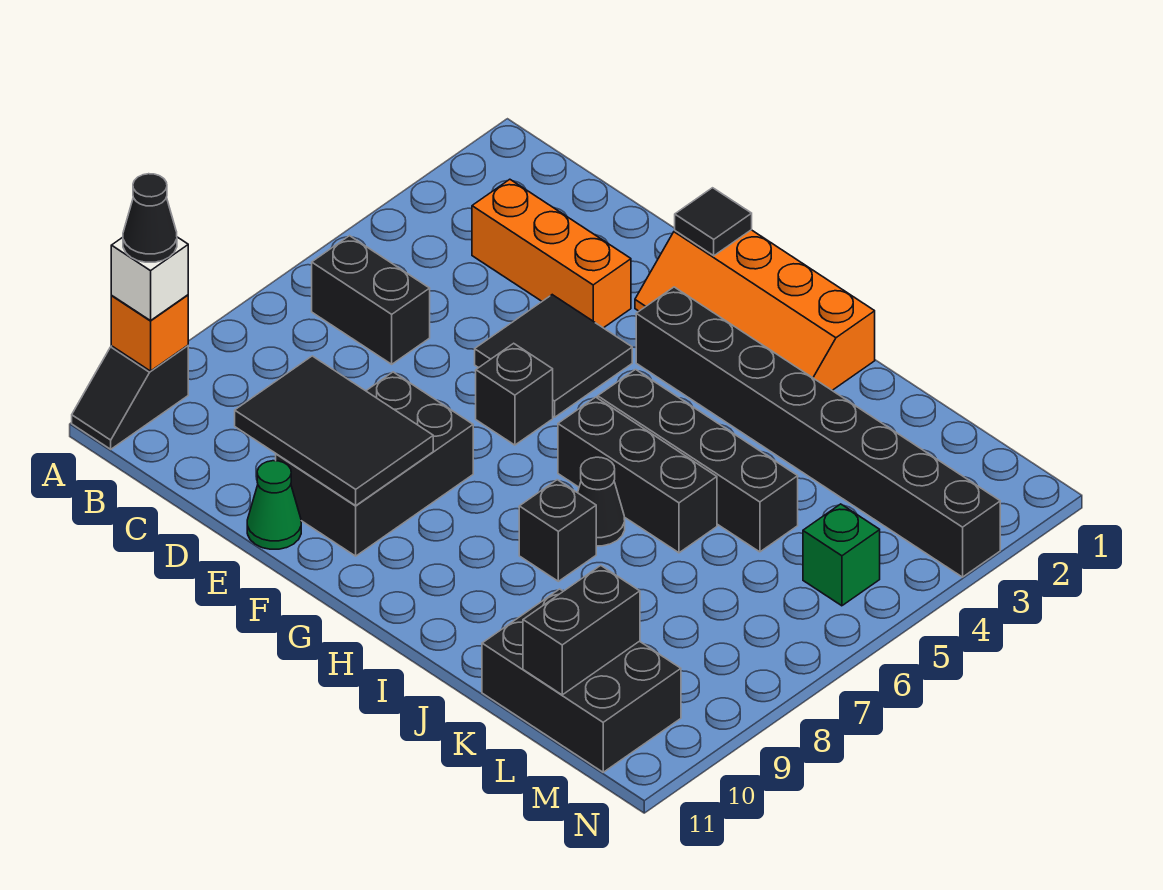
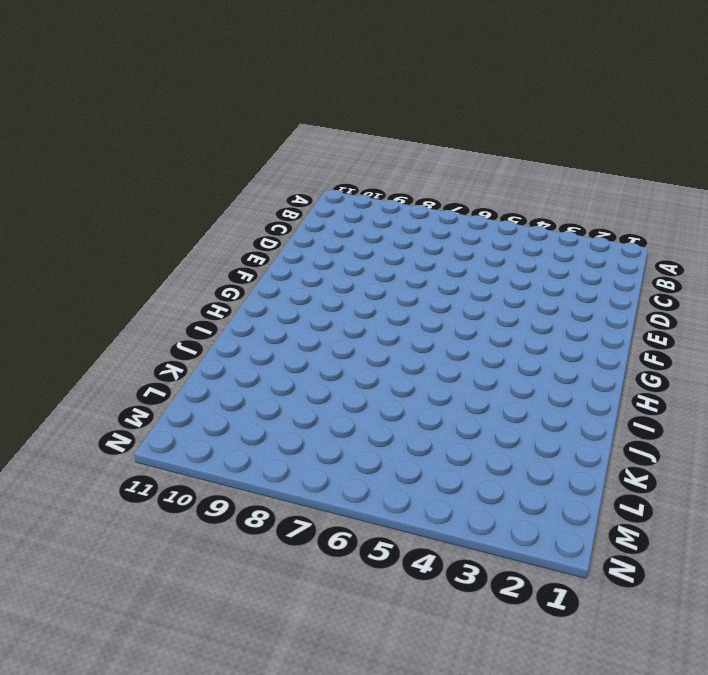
none -> black slope A10:A11 level 1 top 10
none -> black brick B6:C6 level 1
none -> orange brick C3:E3 level 1

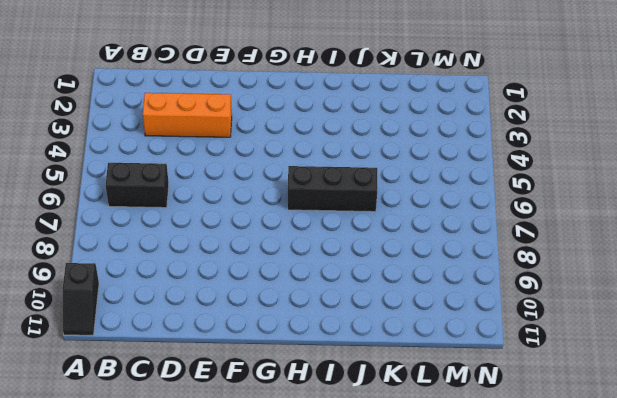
none -> black tile E4:F5 level 1
none -> black brick E8:F10 level 1
none -> green cone E11 level 1

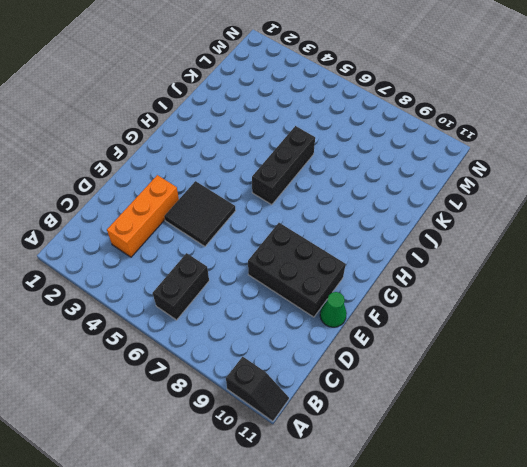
none -> orange slope F1:I2 level 1 top 1
none -> black brick F6 level 1
none -> black brick G3:N3 level 1

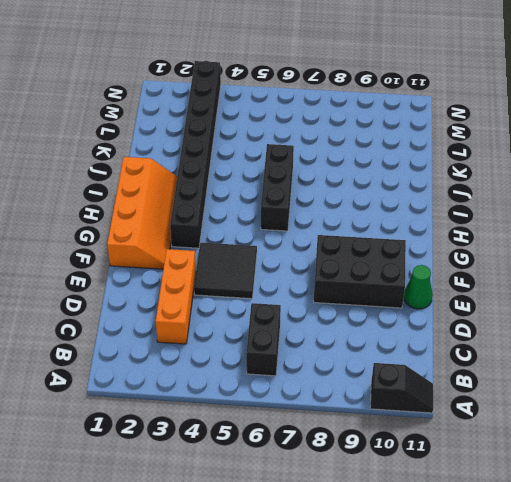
none -> black brick F6 level 1
none -> black brick H5:K5 level 1
none -> black cone I7 level 1

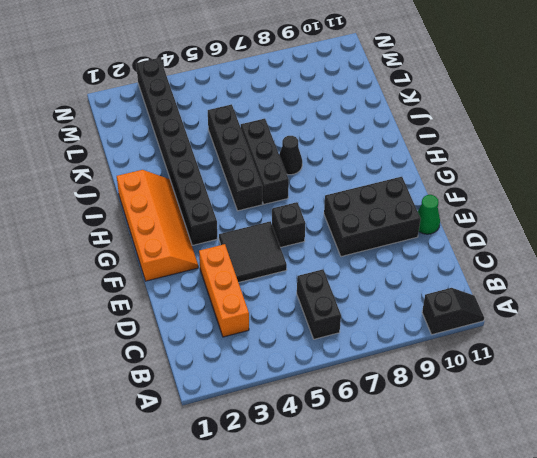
none -> black brick I8 level 1
none -> black brick K10:M11 level 1
none -> green brick M5 level 1

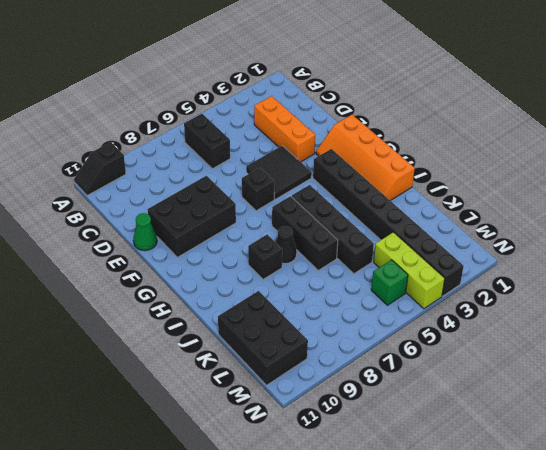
lime brick L4:N4 level 1 -> none
none -> orange brick A10 level 2
none -> black tile D9:F10 level 2
none -> black tile F1 level 2

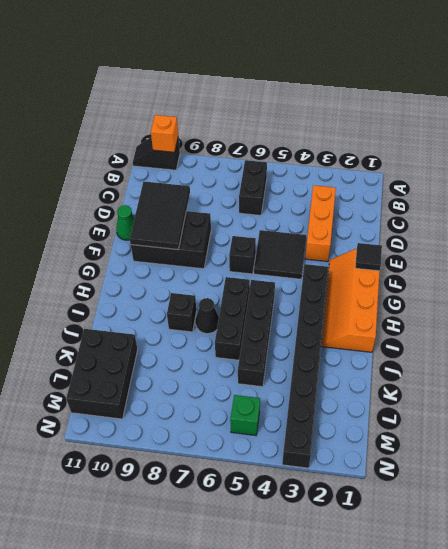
none -> black brick L10:L11 level 2
none -> white brick A10 level 3
none -> black cone A10 level 4

